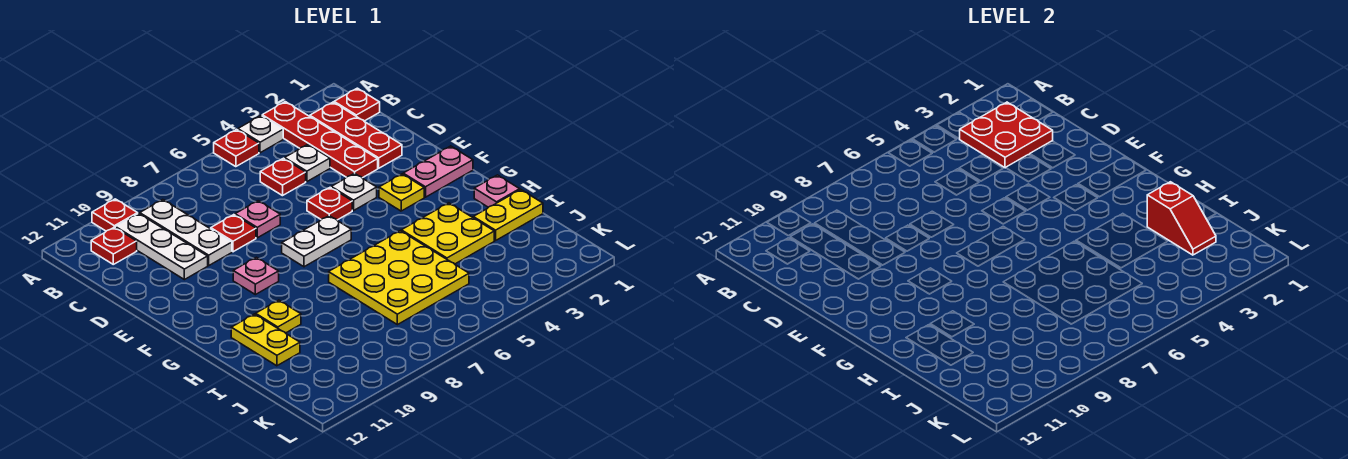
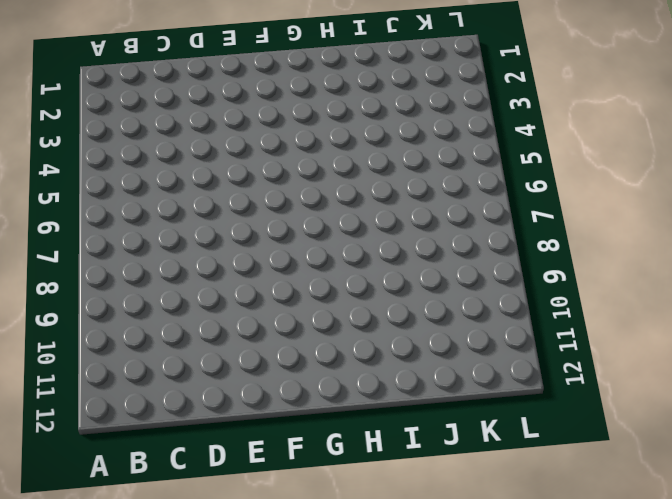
none -> red plate A3:D3 level 1
none -> white plate A4 level 1
none -> red plate A5 level 1

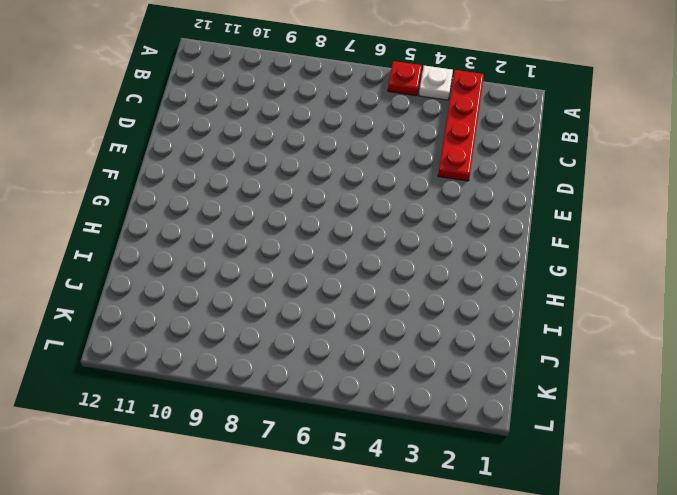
none -> red plate A10 level 1
none -> red plate B1 level 1
none -> red plate B2:D2 level 1

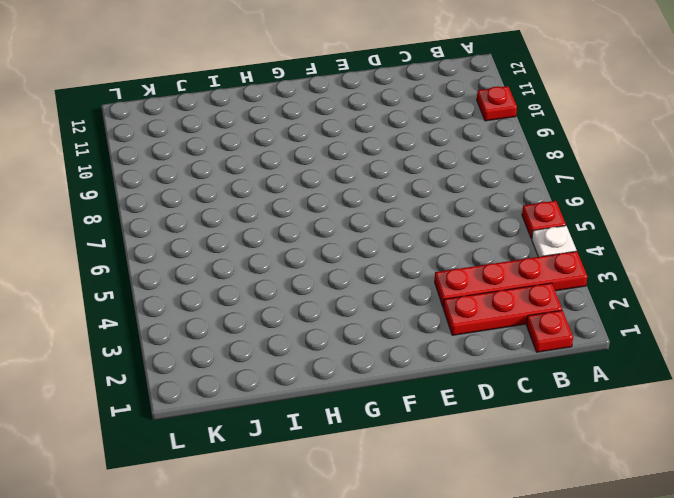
none -> white plate B9:D9 level 1
none -> white plate B10:D10 level 1
none -> red plate B11 level 1

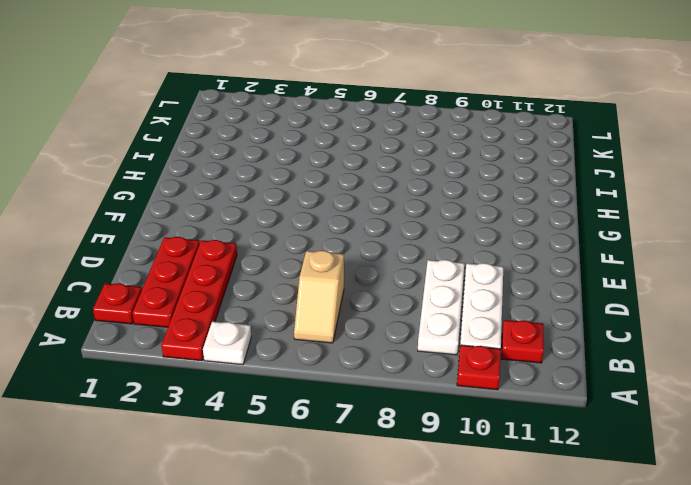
tan slope B6:C6 level 1 top C -> none
none -> red plate A5 level 1
none -> white plate C4 level 1
none -> red plate C5 level 1

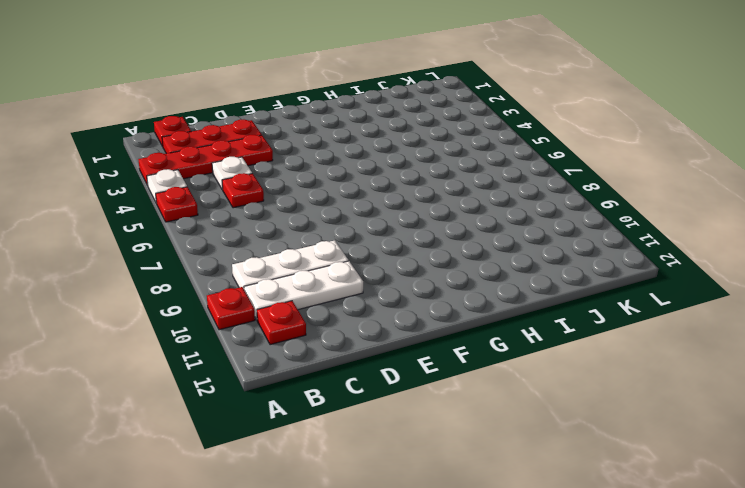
none -> pink plate D7 level 1
none -> red plate D8 level 1
none -> white plate E4 level 1

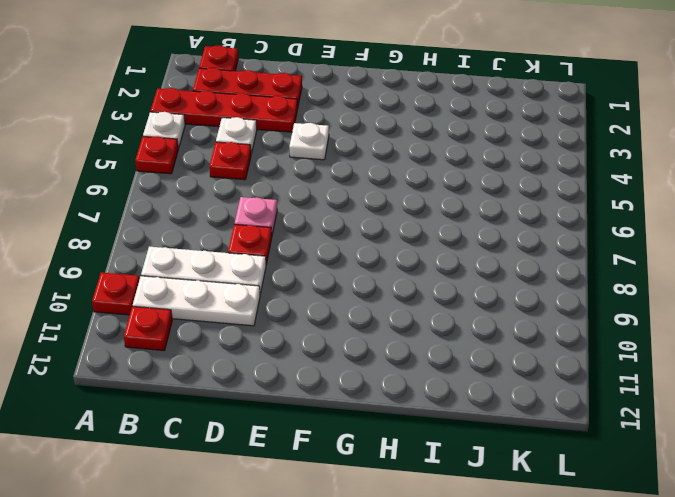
none -> red plate E5 level 1
none -> pink plate F1:F2 level 1
none -> yellow plate F3 level 1

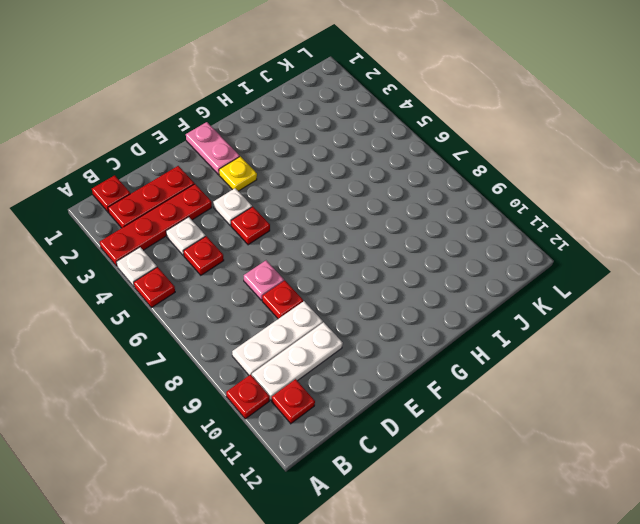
none -> white plate F6:F7 level 1
none -> pink plate F9 level 1
none -> pink plate H1 level 1

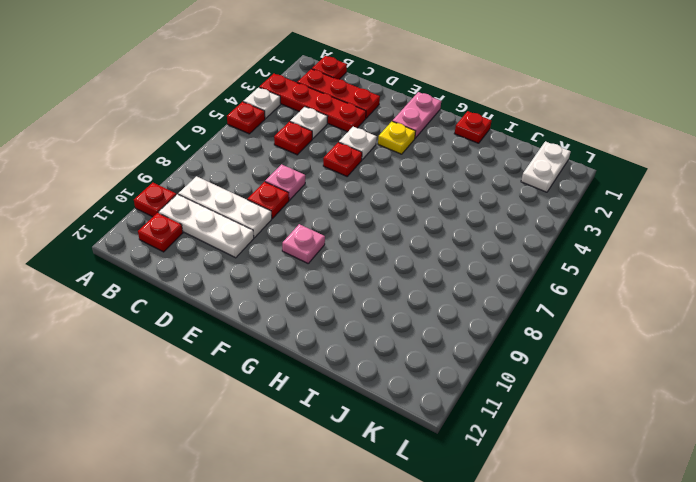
red plate H1 level 1 -> pink plate H1 level 1
white plate K1:K2 level 1 -> white plate F6:F7 level 1
none -> yellow plate H3:I4 level 1
none -> yellow plate H5:J7 level 1
none -> yellow plate H10 level 1

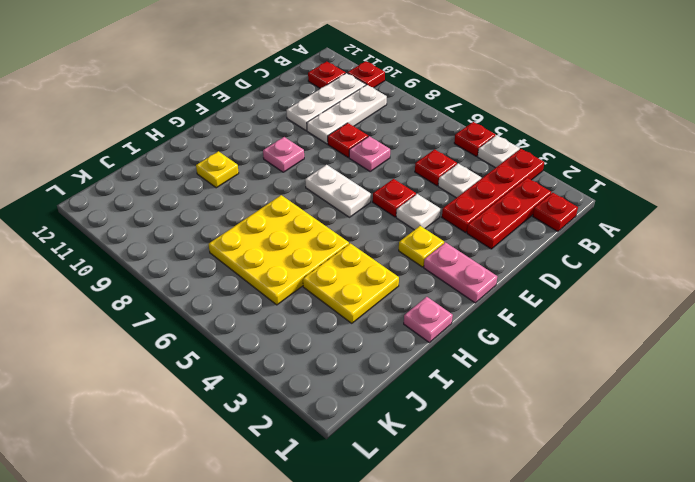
none -> yellow plate H11:I11 level 1
none -> yellow plate I1:I2 level 1
none -> red plate B2:C3 level 2

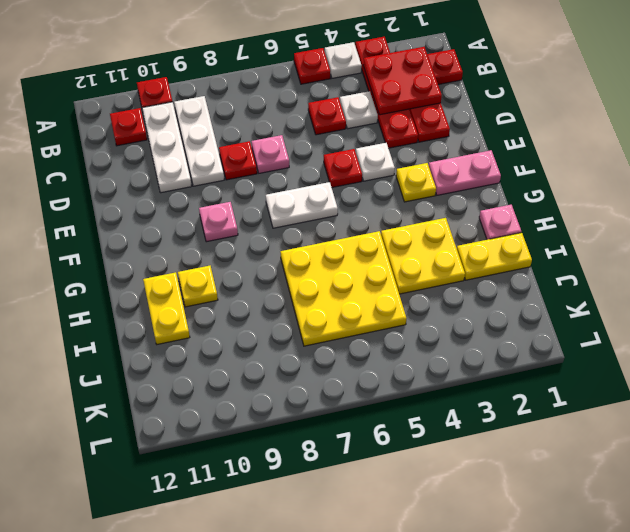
none -> red slope I2:J2 level 2 top I

